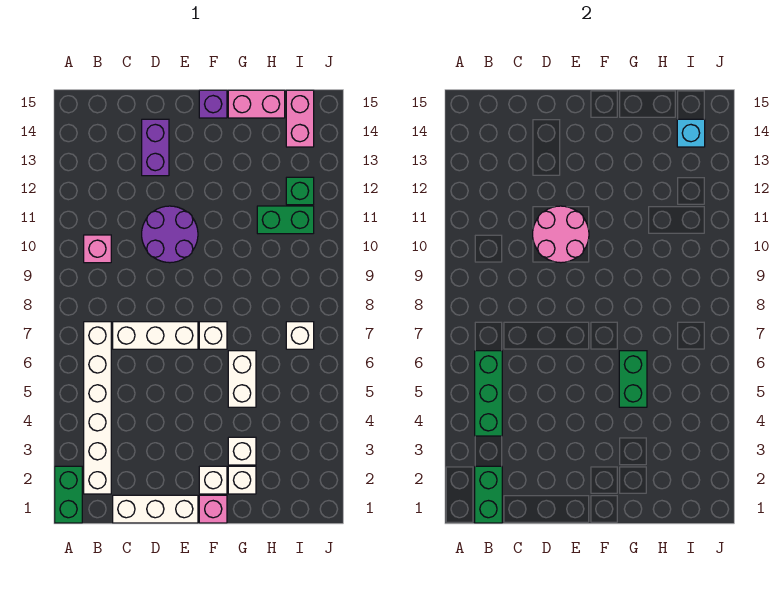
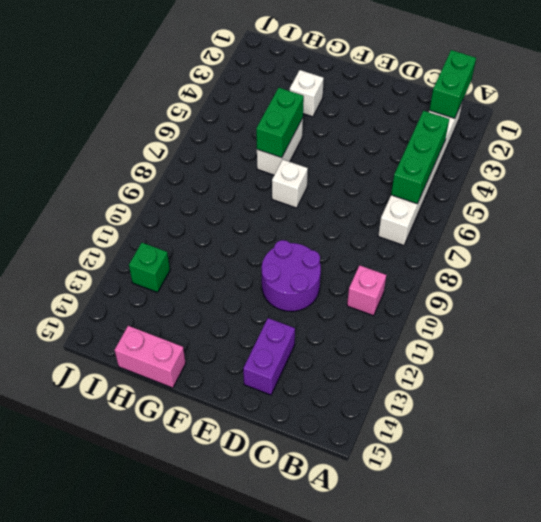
none -> green brick A1:A2 level 1
none -> white brick C1:E1 level 1
none -> white brick C7:E7 level 1

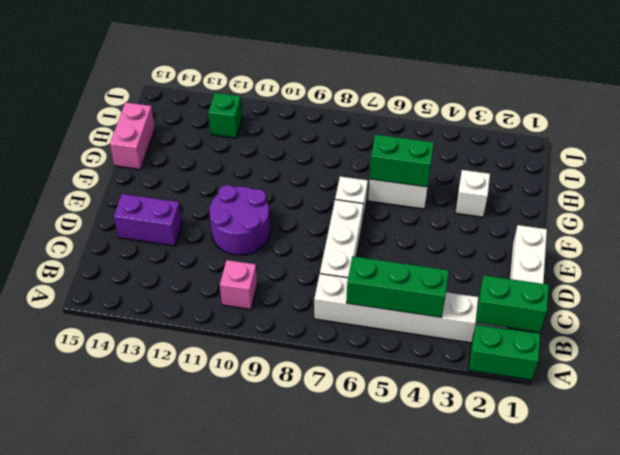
none -> pink brick F1 level 1
none -> white brick F2 level 1
none -> purple brick F15 level 1

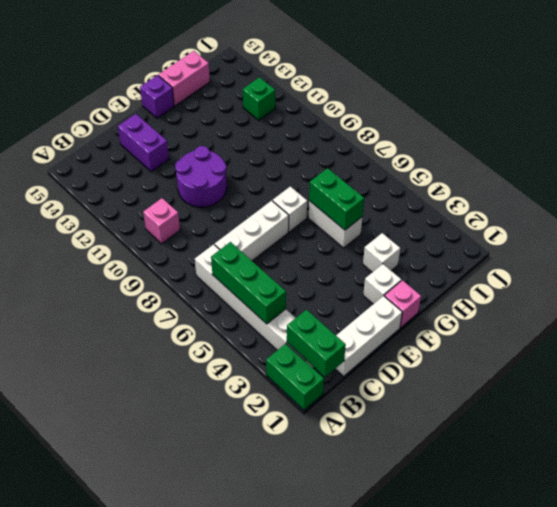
none -> white brick G2 level 1
none -> green brick H11:I11 level 1
none -> white brick I7 level 1

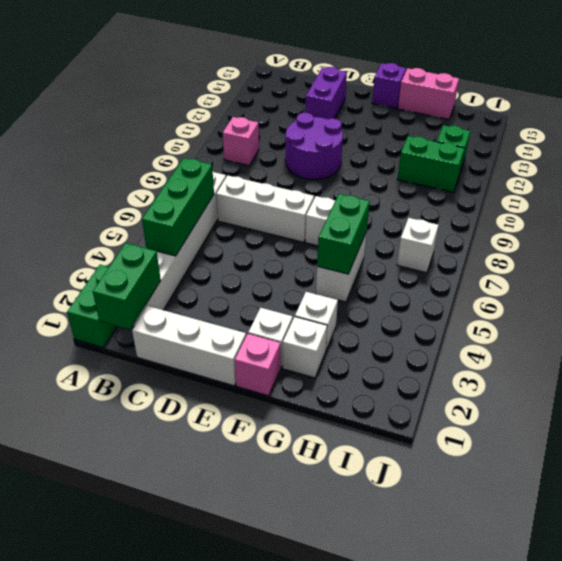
none -> pink brick I14:I15 level 1
none -> pink round brick D10:E11 level 2
none -> cyan brick I14 level 2

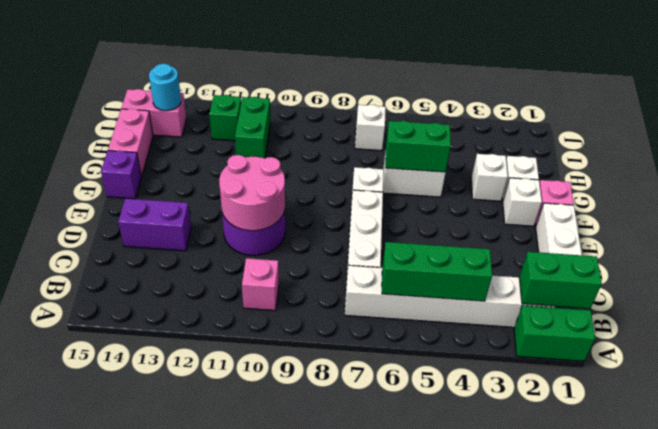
cyan round brick I14 level 2 -> cyan brick I14 level 2

